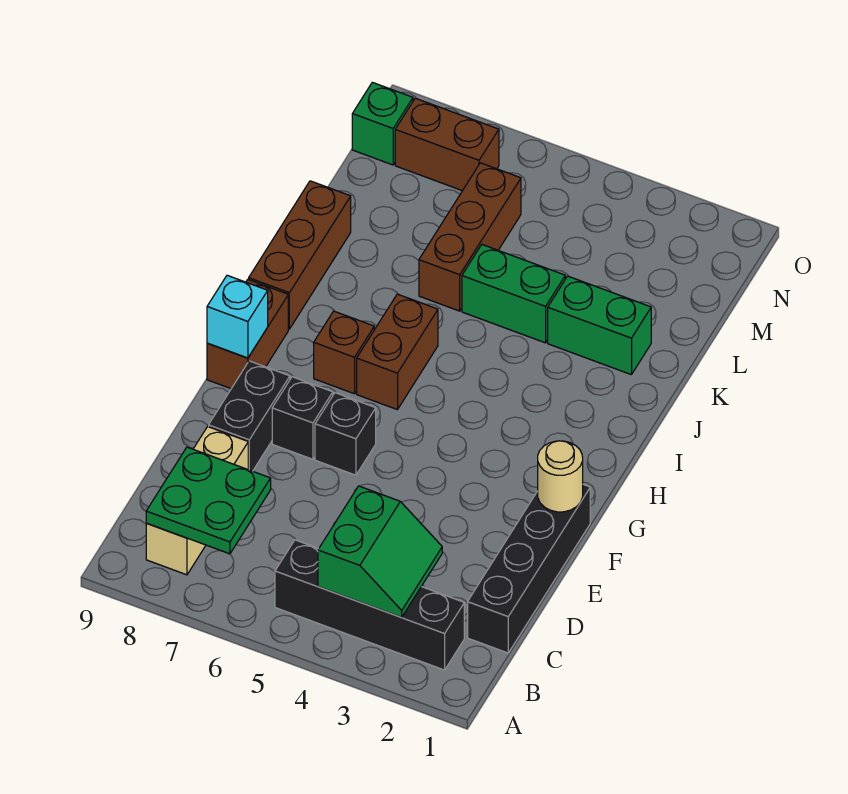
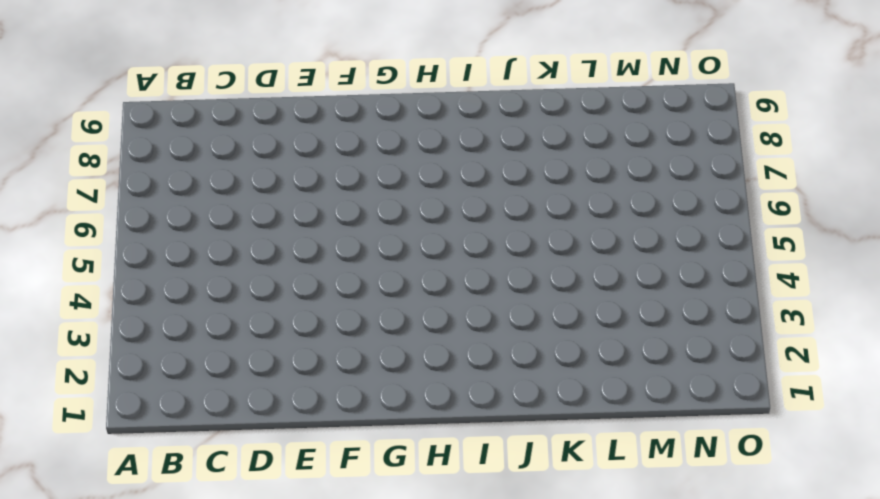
none -> black brick B2:B5 level 1
none -> tan brick B8:D8 level 1
none -> black brick C1:F1 level 1

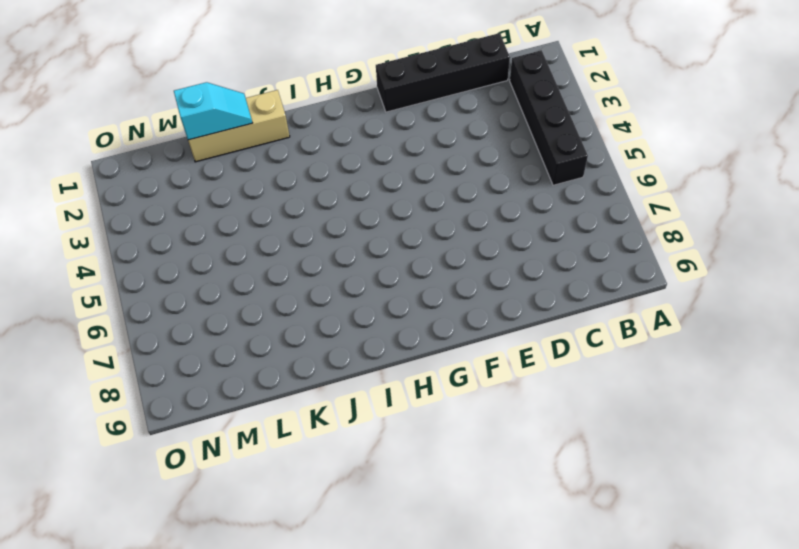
tan brick J1:L1 level 1 -> tan brick B8:D8 level 1
cyan slope K1:L1 level 2 top L -> none
none -> black brick E8:F8 level 1
none -> black brick F6 level 1
none -> black brick F7 level 1

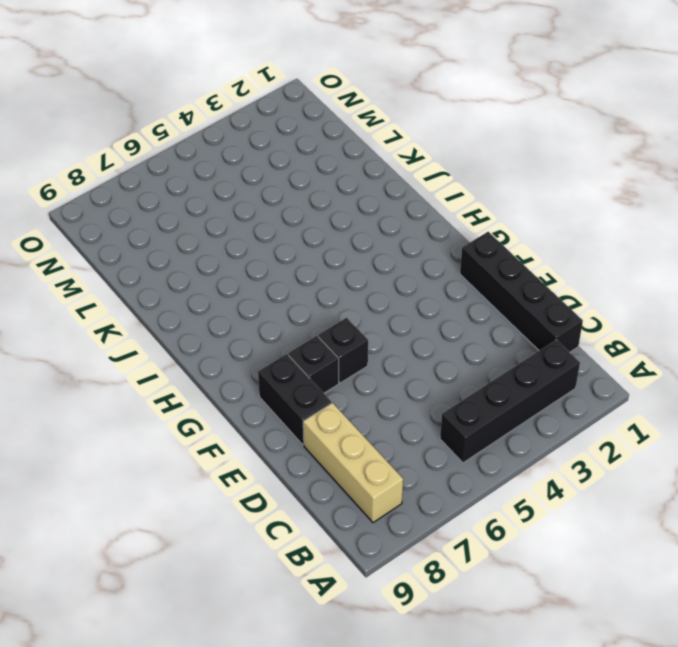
none -> brown brick G9:H9 level 1
none -> brown brick H6:I6 level 1
none -> brown brick H7 level 1

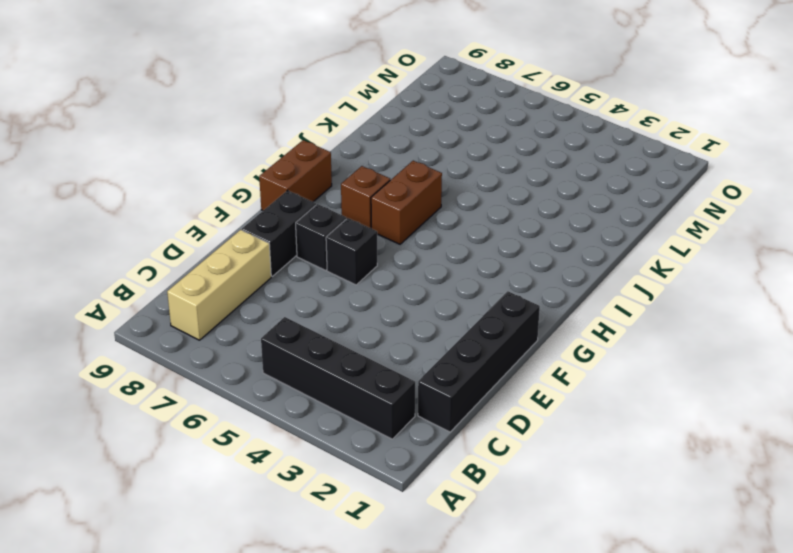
none -> brown brick I9:K9 level 1
none -> green brick K2:K3 level 1
none -> green brick K4:K5 level 1

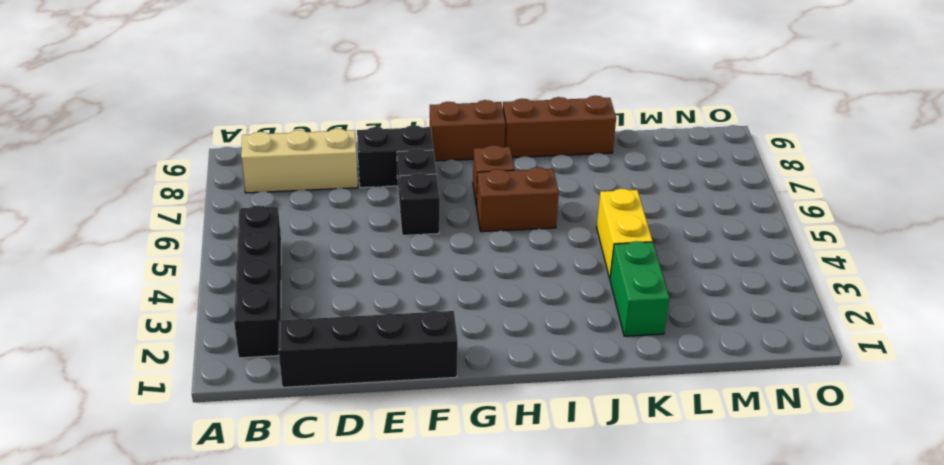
yellow brick K4:K5 level 1 -> green brick K4:K5 level 1
none -> brown brick K6:M6 level 1
none -> brown brick N7:N8 level 1
none -> green brick N9 level 1

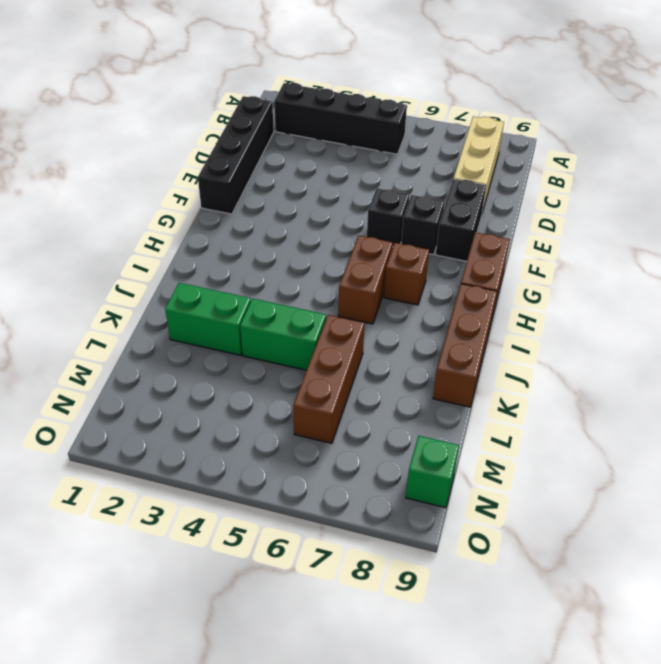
none -> brown brick N7:N8 level 1
none -> green slope B3:C4 level 2 top 4
none -> green plate B7:C8 level 2

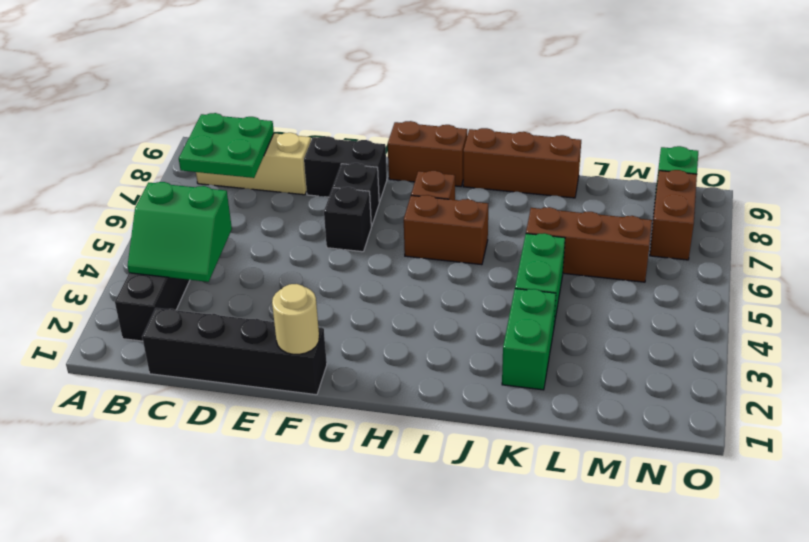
none -> cyan brick G9 level 2

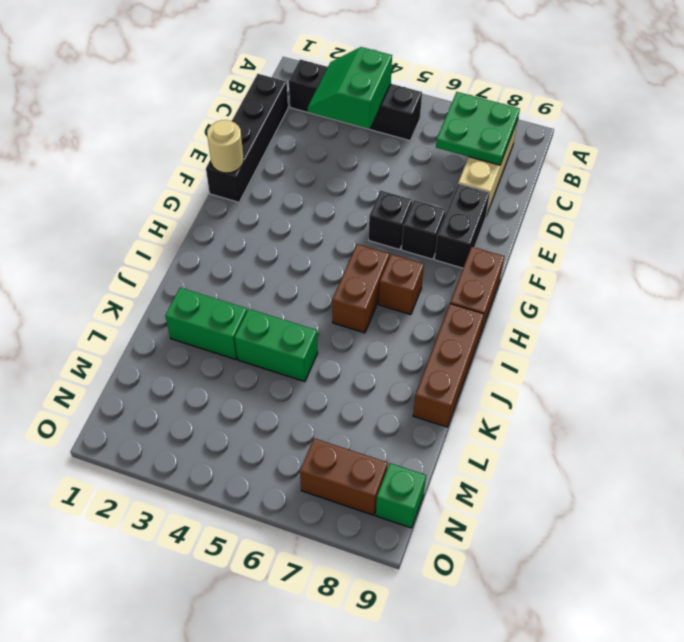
none -> brown brick K6:M6 level 1
none -> cyan brick G9 level 2

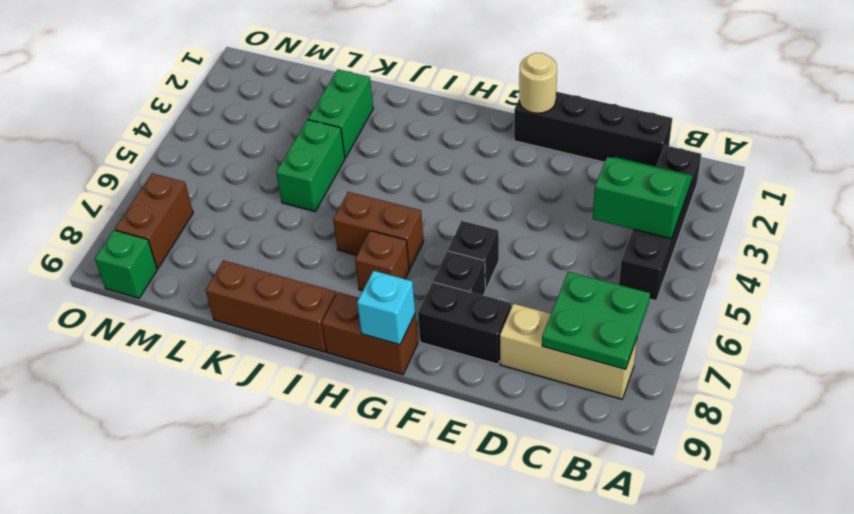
none -> brown brick K6:M6 level 1

